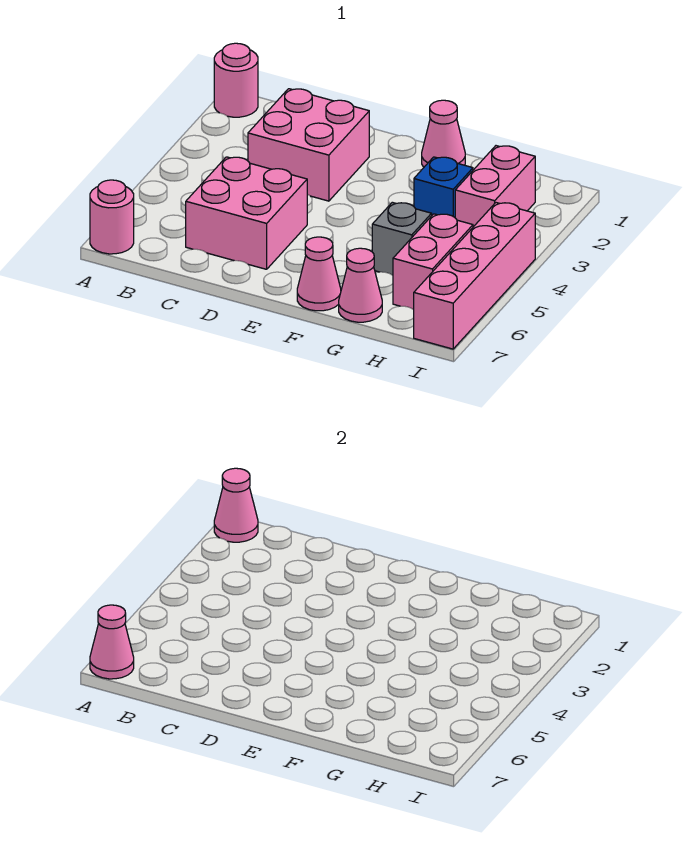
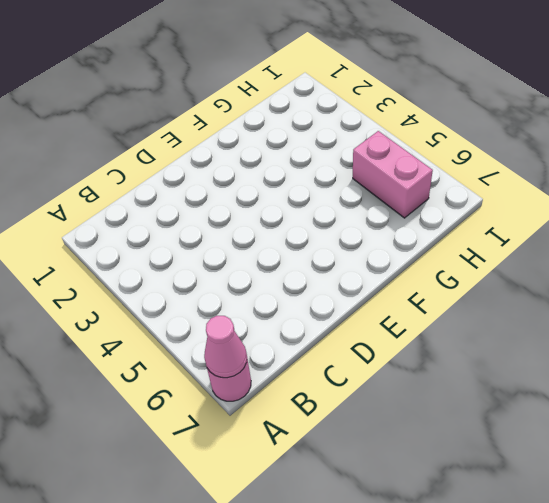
none -> pink round brick A1 level 1
none -> pink brick C2:D3 level 1
none -> pink brick C5:D6 level 1

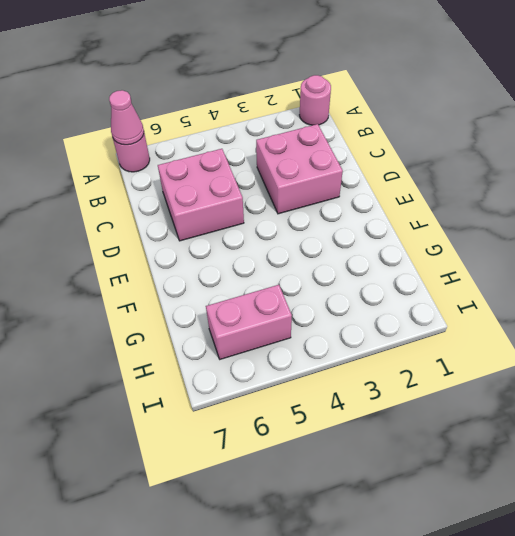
none -> pink cone F1 level 1
none -> pink cone F7 level 1
none -> blue brick G3 level 1

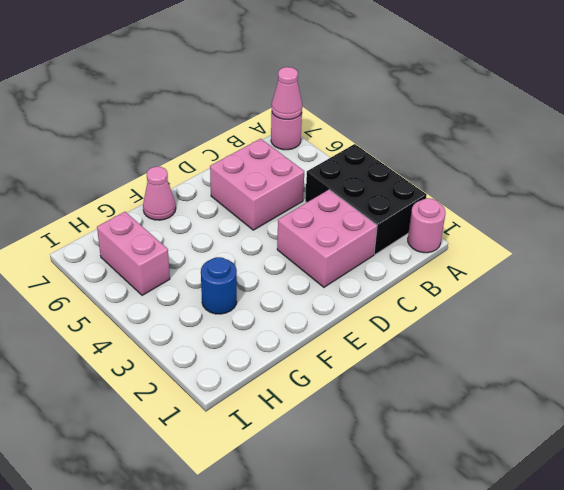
black brick A2:B4 level 1 -> none
blue round brick G3 level 1 -> blue brick G3 level 1
none -> pink cone F1 level 1
none -> grey brick G5 level 1
none -> pink cone G7 level 1

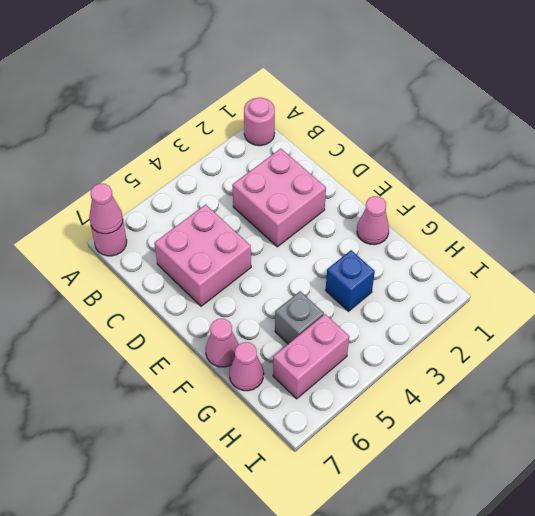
none -> pink brick H2:H3 level 1
none -> pink brick I4:I7 level 1
none -> pink cone A1 level 2

